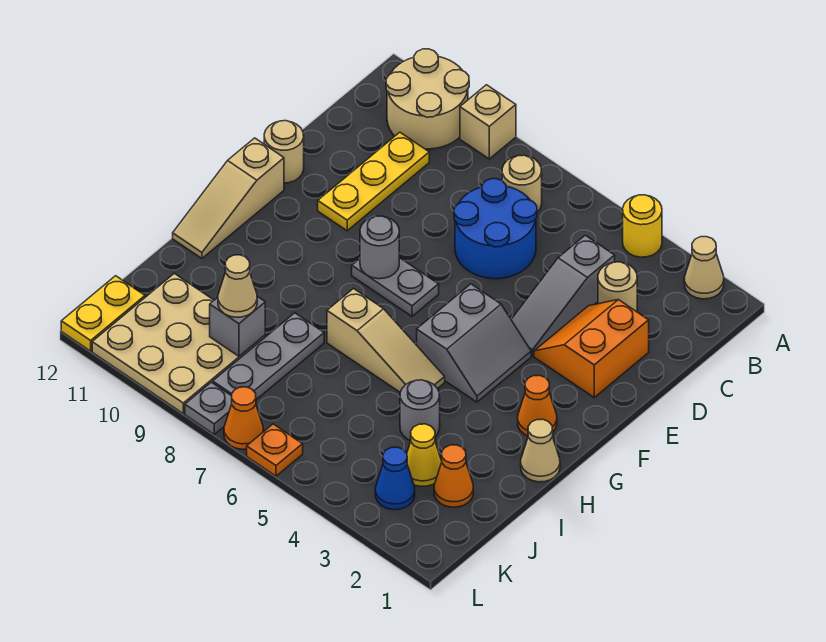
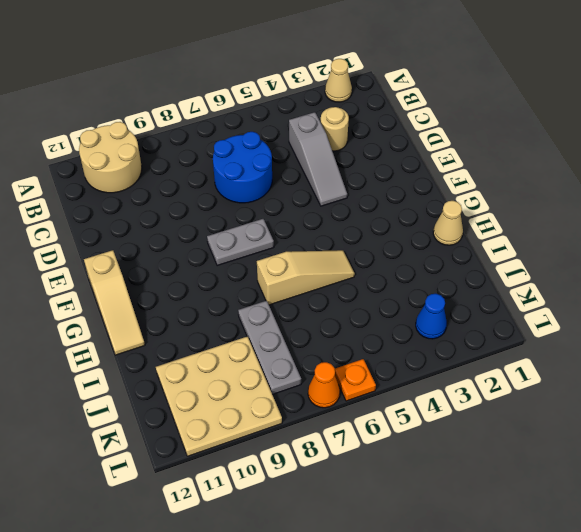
none -> yellow round brick A4 level 1
none -> tan brick A9 level 1
none -> tan round brick B7 level 1
none -> yellow plate C10:E10 level 1

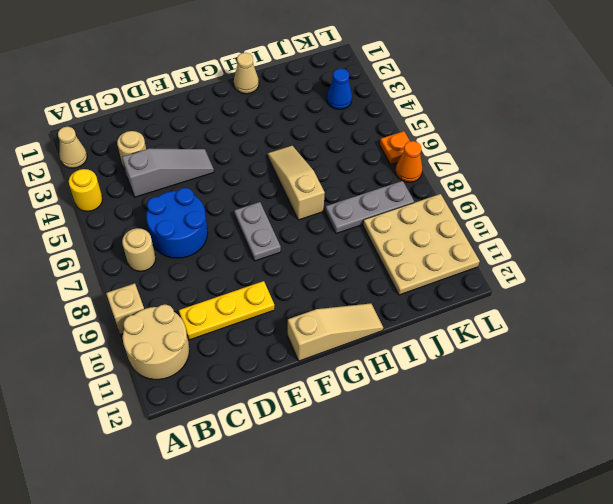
none -> orange slope D2:E3 level 1 top 2
none -> tan round brick E12 level 1
none -> grey slope F4:G5 level 1 top 5
none -> orange cone G2 level 1

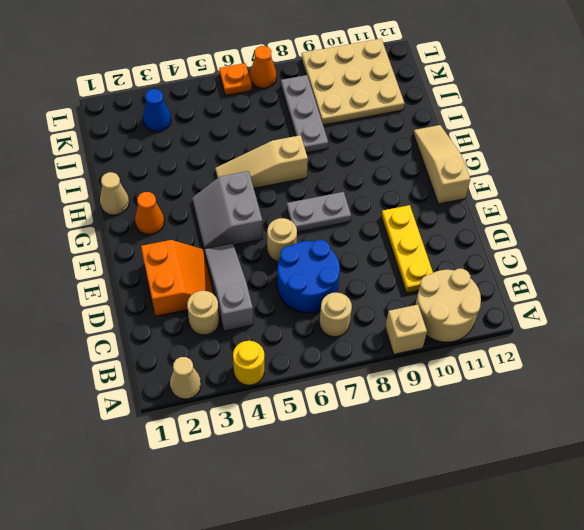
tan round brick E6 level 1 -> tan round brick E12 level 1
none -> grey round brick I4 level 1
none -> orange cone J2 level 1
none -> yellow cone J3 level 1
none -> yellow plate K12:L12 level 1

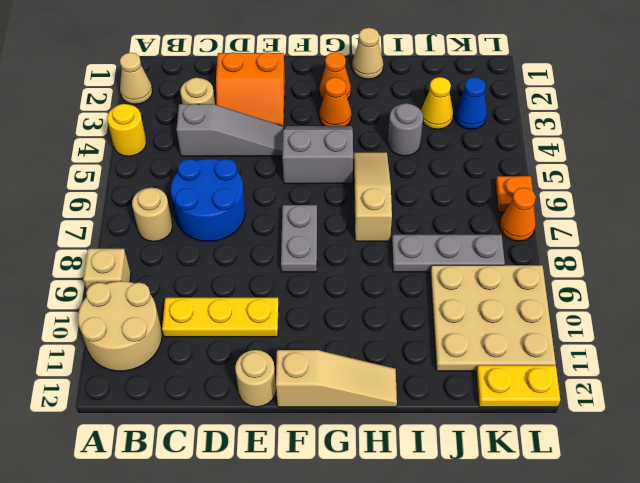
orange cone G3 level 1 -> orange cone J2 level 1
none -> grey plate L8 level 1
none -> grey round brick F8 level 2
none -> grey brick J9 level 2
none -> tan cone J9 level 3

